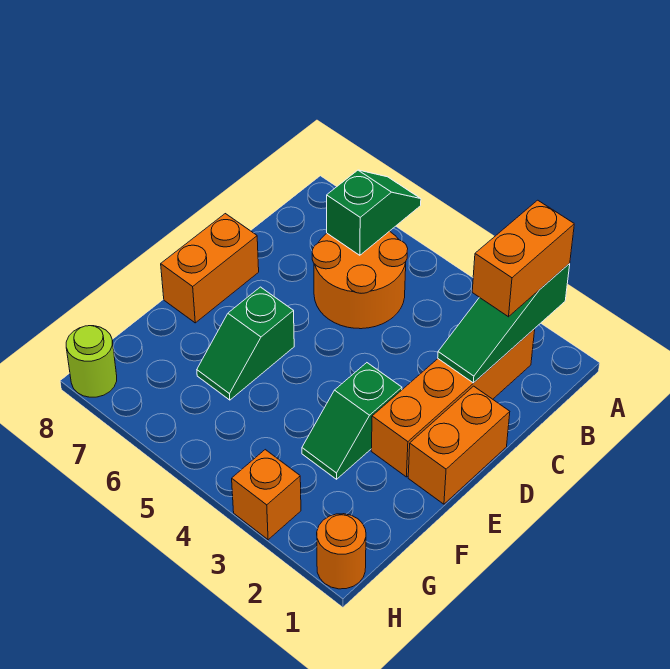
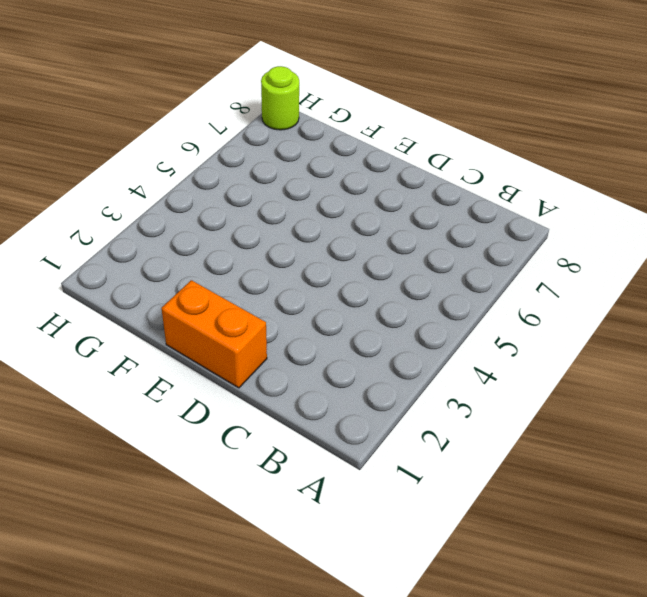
none -> orange brick B2:E2 level 1
none -> orange round brick B5:C6 level 1
none -> orange brick D8:E8 level 1

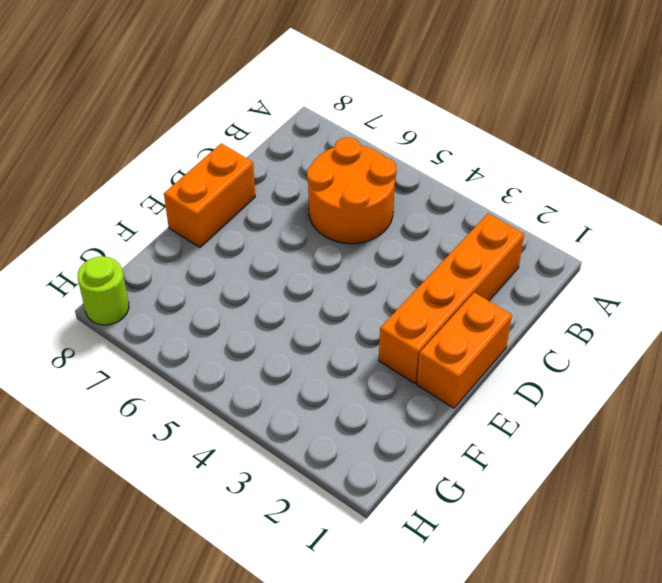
none -> green slope E3:F3 level 1 top E
none -> green slope E6:F6 level 1 top E
none -> orange round brick H1 level 1

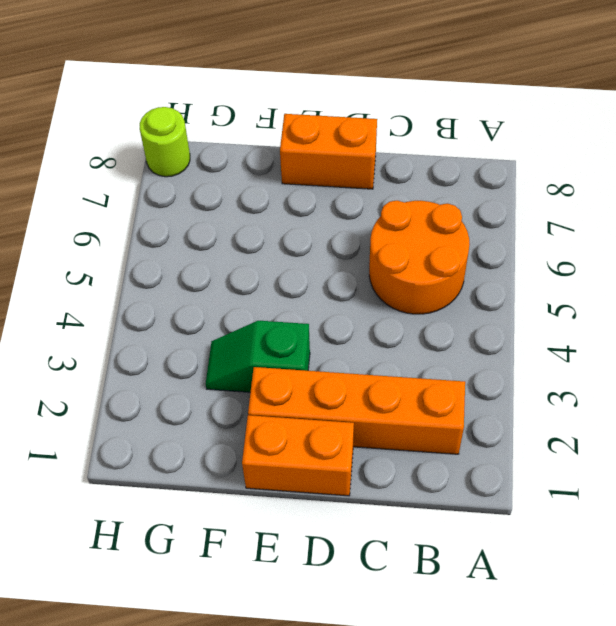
none -> green slope E6:F6 level 1 top E
none -> orange round brick H1 level 1
none -> orange brick H3 level 1

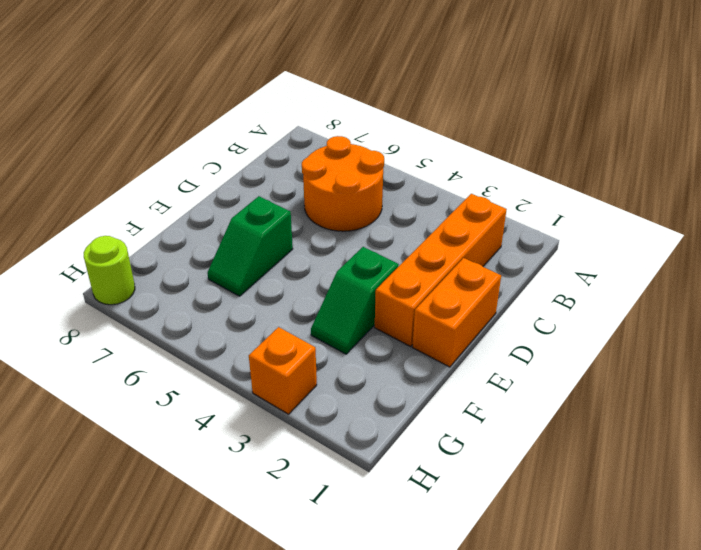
none -> orange brick D8:E8 level 1
none -> orange round brick H1 level 1
none -> green slope A2:C2 level 2 top A

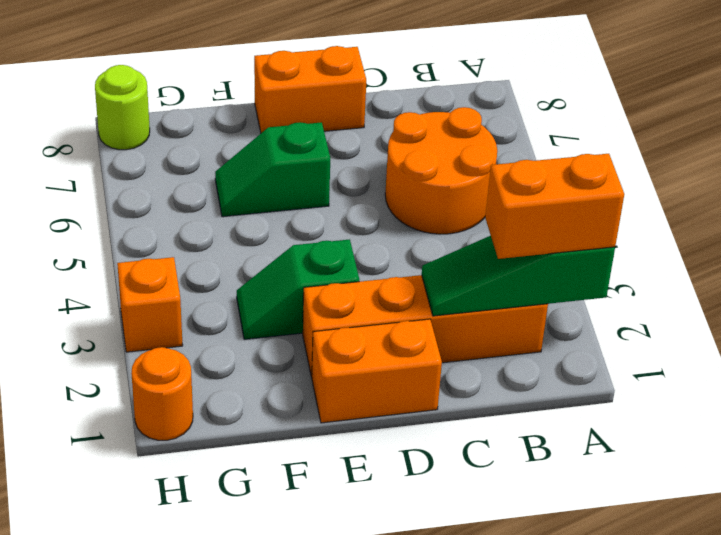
none -> green slope A6:B6 level 2 top B

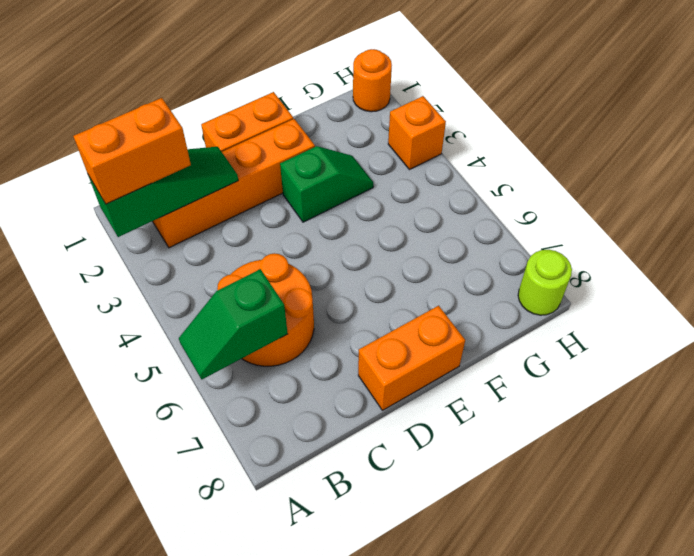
none -> green slope E6:F6 level 1 top E

